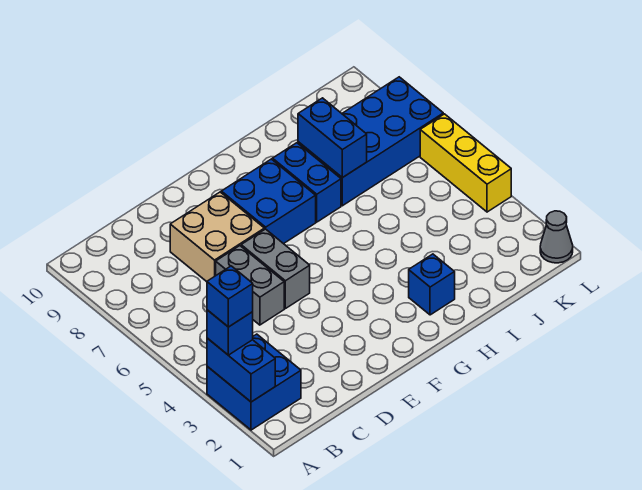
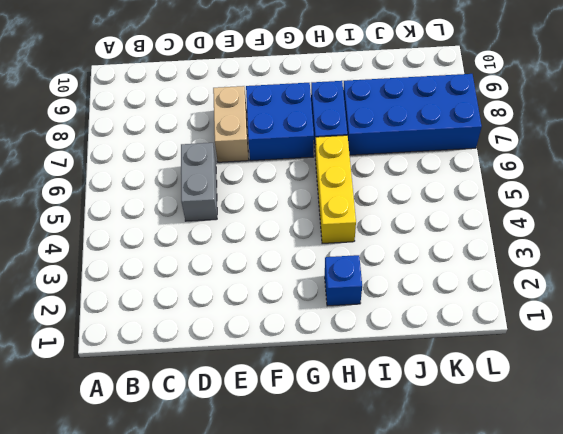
tan brick E7:E8 level 1 -> tan brick D7:E8 level 1
yellow brick H4:H6 level 1 -> yellow brick L4:L6 level 1
none -> blue brick A2:B3 level 1
none -> grey brick E5:E6 level 1
none -> grey cone L1 level 1

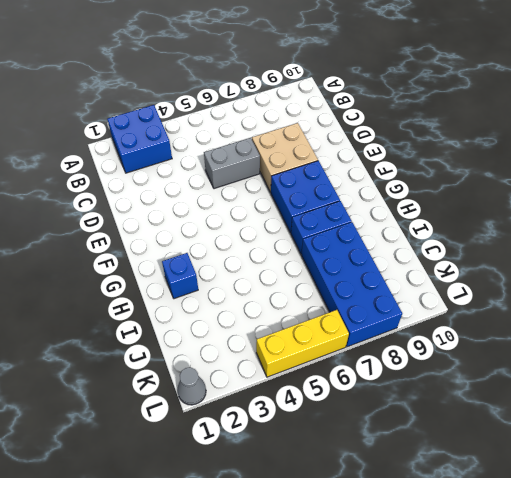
none -> grey brick E5:E6 level 1
none -> blue brick A2:A3 level 2
none -> blue brick I7:I8 level 2

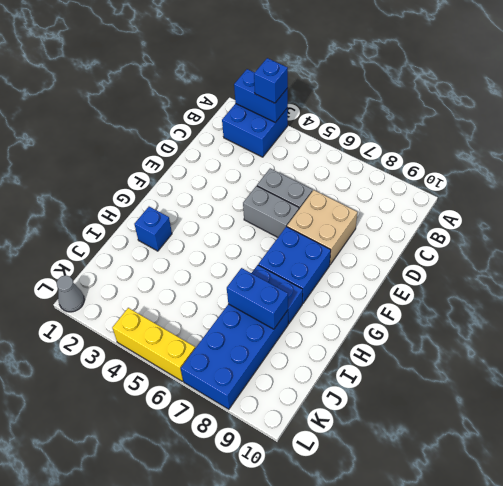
none -> blue brick A3 level 4

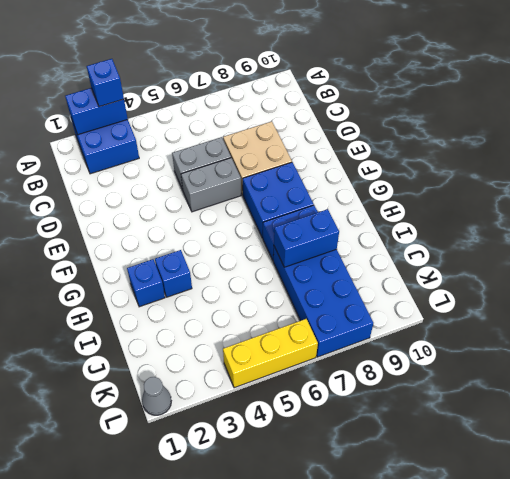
blue brick H3 level 1 -> blue brick A3 level 4

